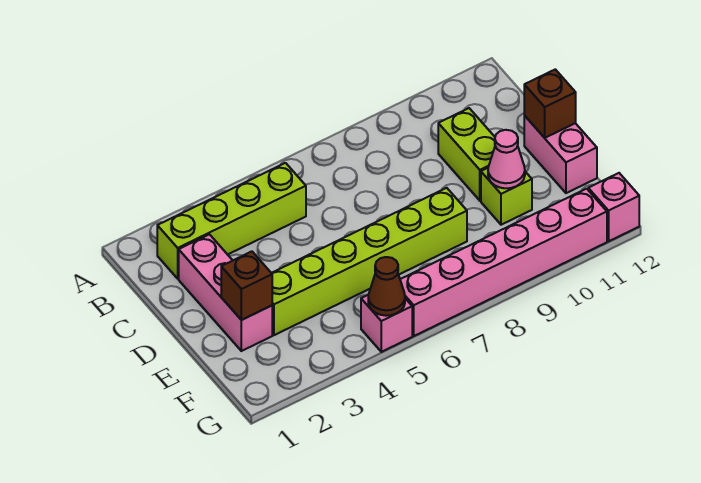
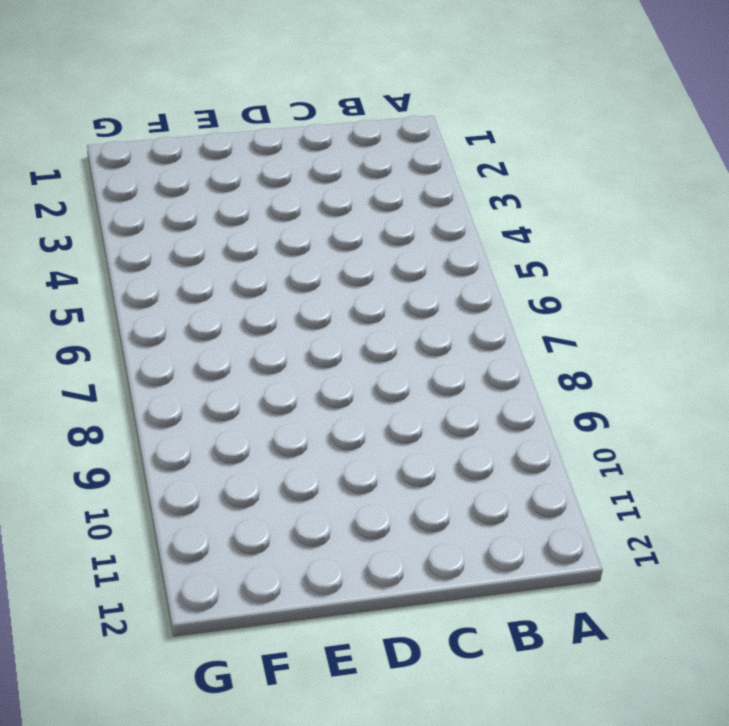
none -> lime brick B2:B5 level 1
none -> pink brick C2:E2 level 1
none -> lime brick C10:D10 level 1

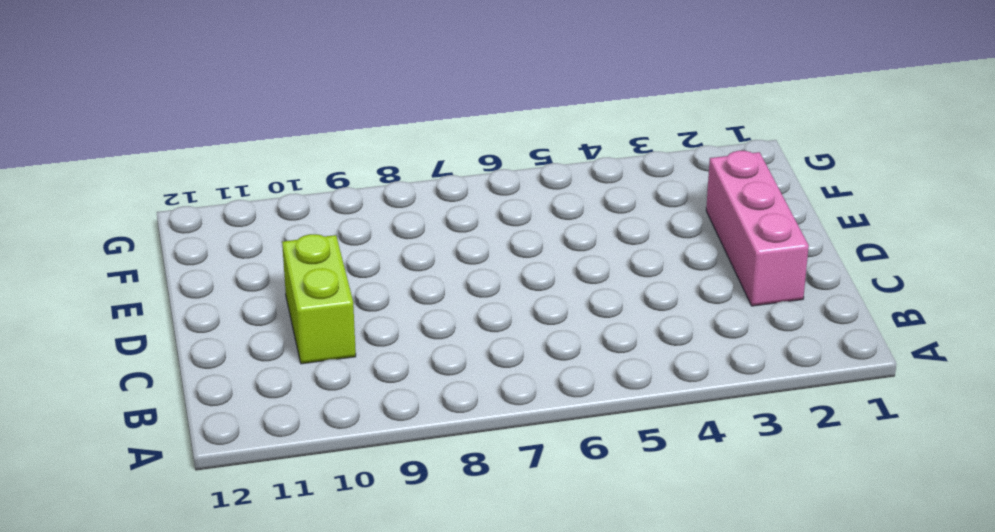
none -> lime brick B2:B5 level 1
none -> pink brick D12:E12 level 1
none -> lime brick E3:E8 level 1

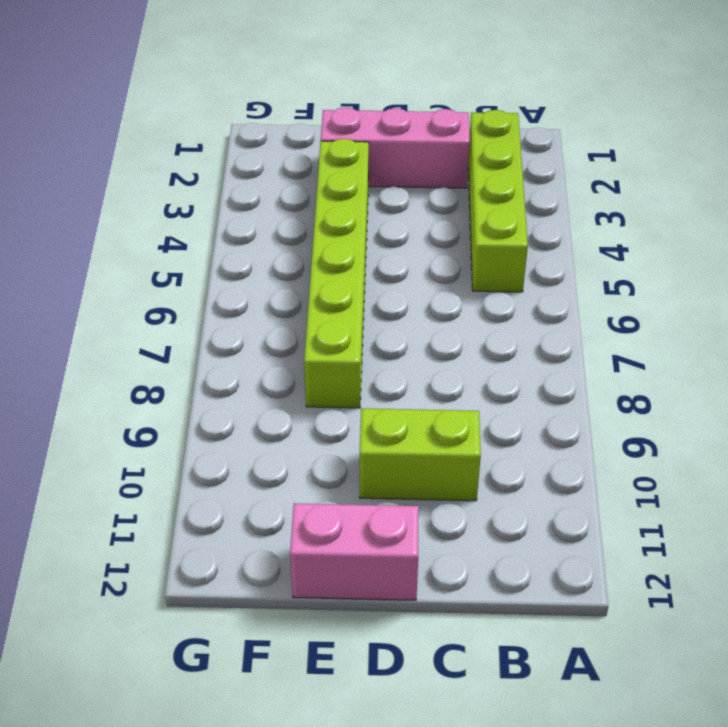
none -> lime brick E10 level 1
none -> pink brick G5 level 1
none -> pink brick G6:G11 level 1

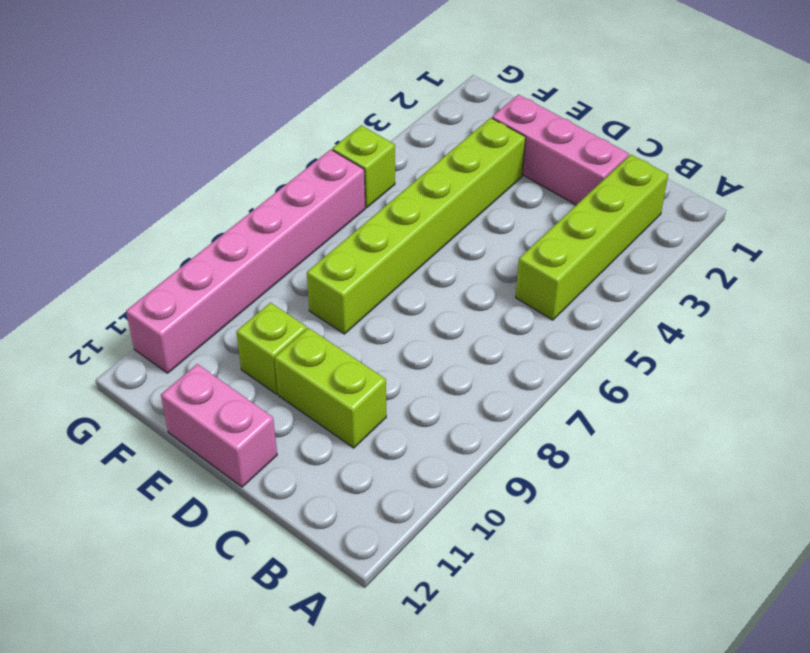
lime brick G5 level 1 -> pink brick G5 level 1
none -> pink brick G12 level 1
none -> brown brick D12 level 2
none -> brown brick E2 level 2

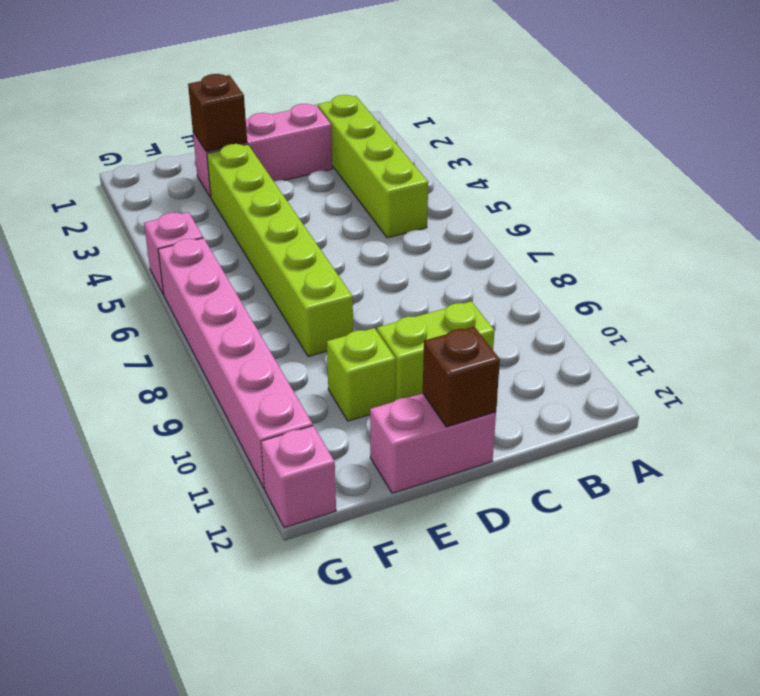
none -> pink cone E10 level 2
none -> brown cone G5 level 2

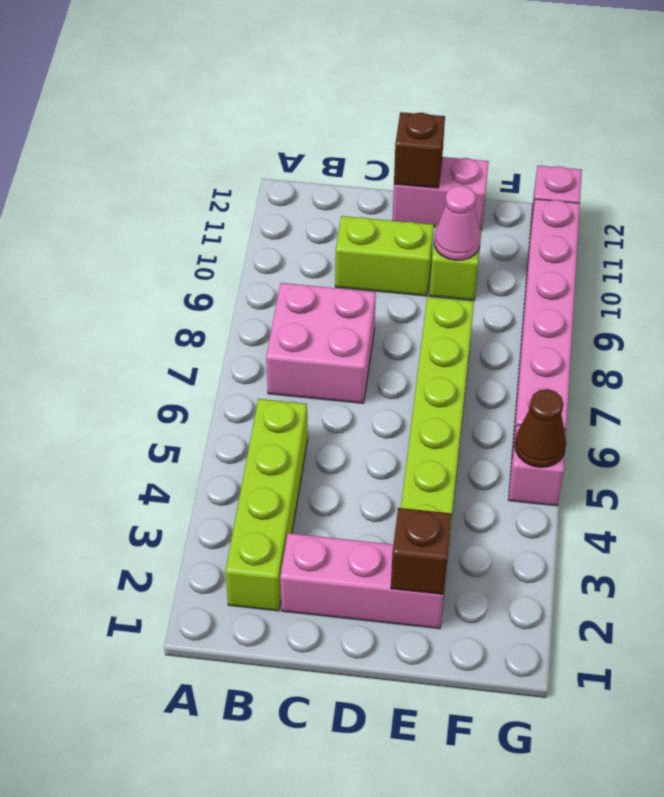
pink brick B7:C8 level 1 -> none

